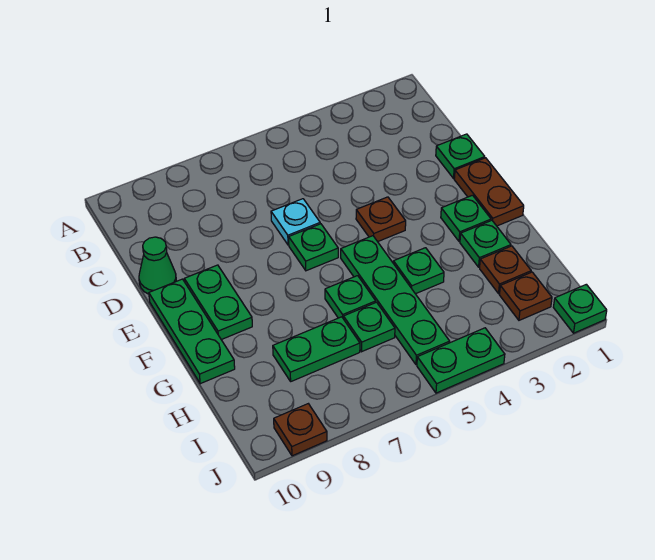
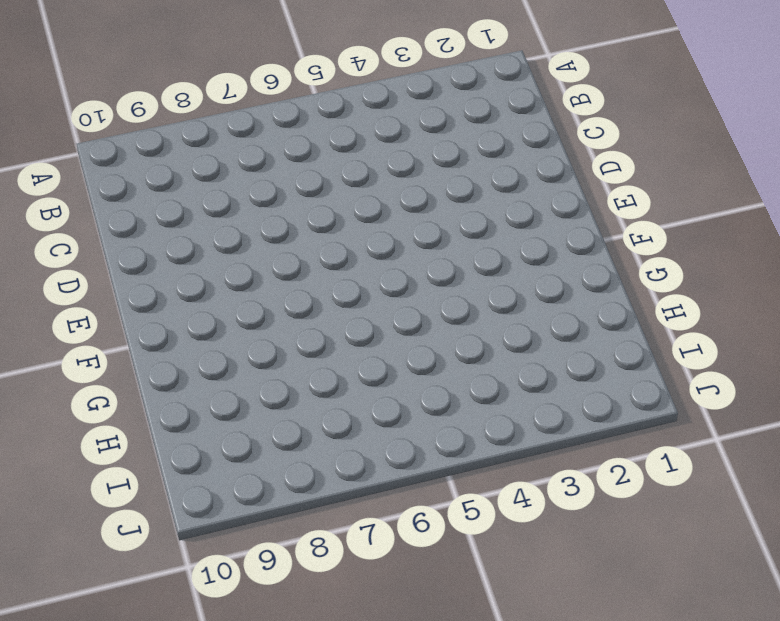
none -> green plate D1 level 1
none -> cyan plate D6 level 1
none -> green cone D10 level 1

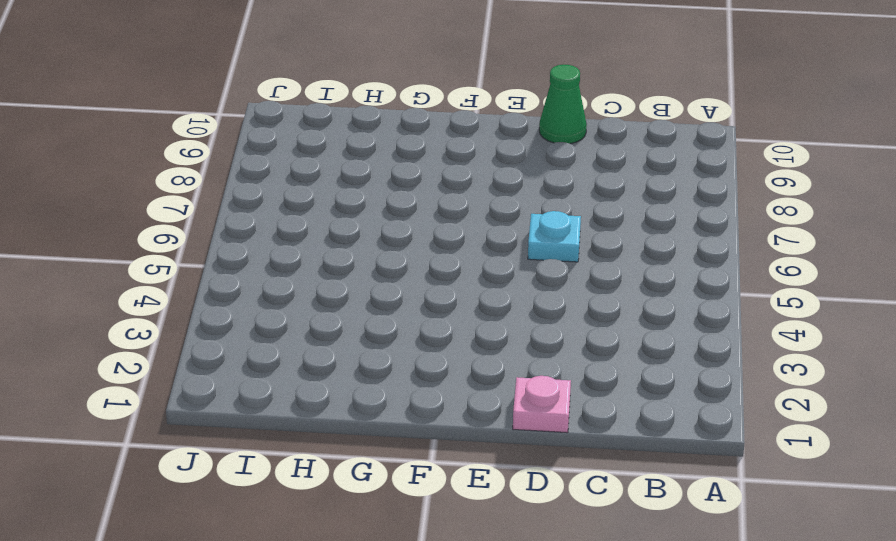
pink plate D1 level 1 -> green plate D1 level 1
none -> brown plate E1:F1 level 1
none -> brown plate E4 level 1
none -> green plate E6 level 1

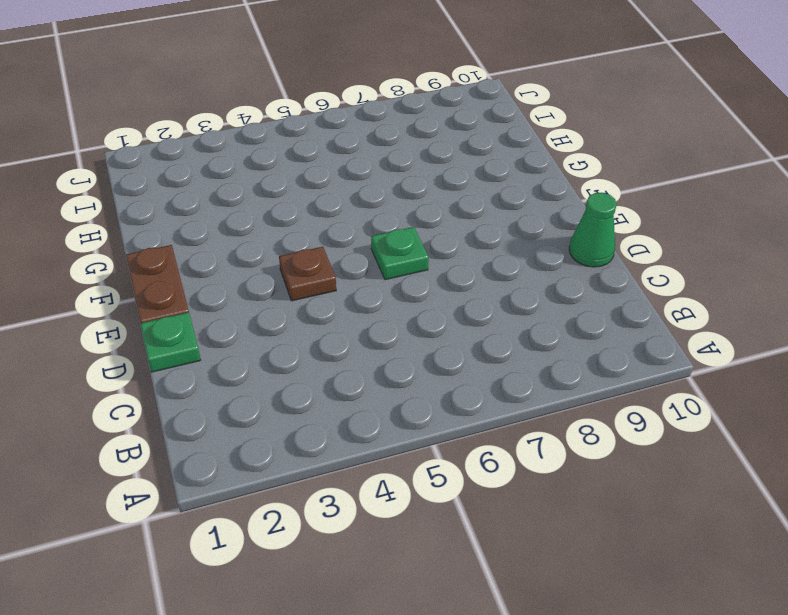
none -> cyan plate D6 level 1
none -> green plate E9:F9 level 1
none -> green plate E10:G10 level 1

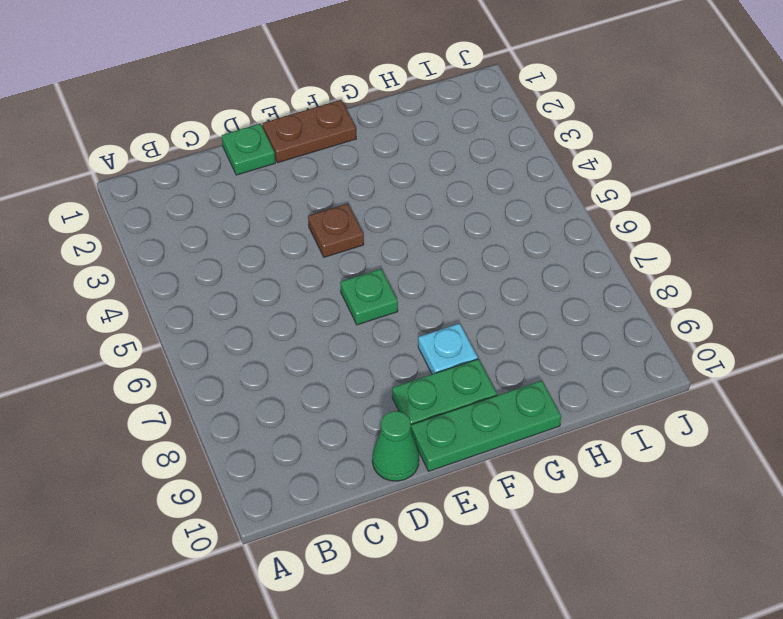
cyan plate F8 level 1 -> cyan plate D6 level 1
none -> green plate F2 level 1
none -> green plate F5:I5 level 1
none -> green plate G2 level 1

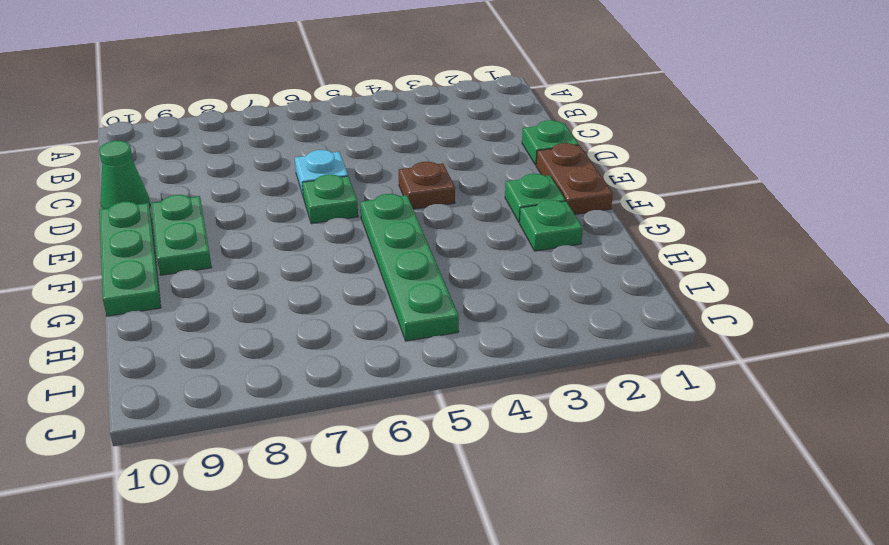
none -> green plate G4 level 1
none -> green plate G6 level 1
none -> brown plate H2 level 1

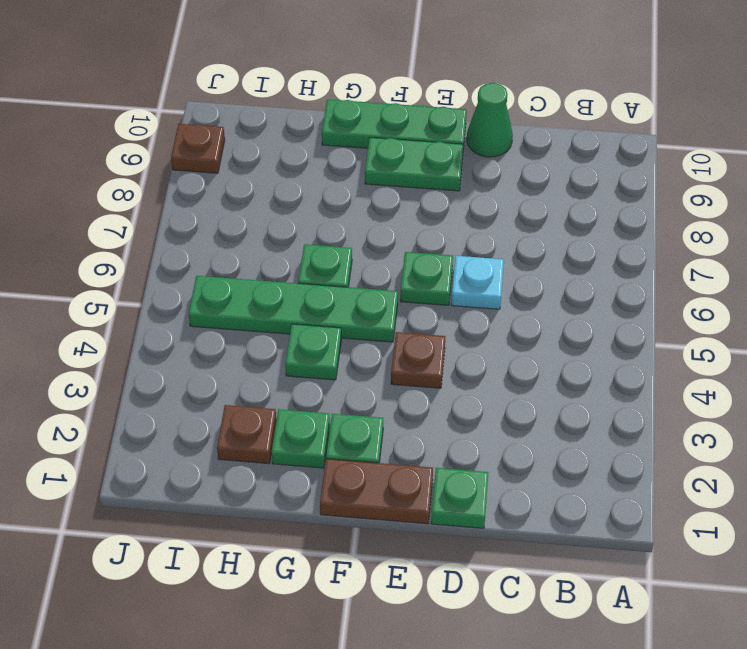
none -> green plate H6 level 1
none -> green plate H7:H8 level 1
none -> brown plate I2 level 1

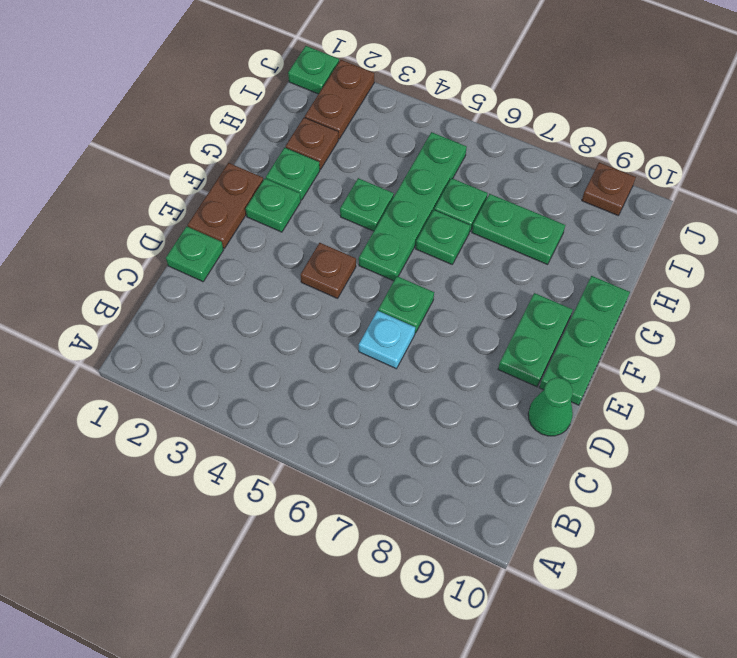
brown plate I2:J2 level 1 -> brown plate I2 level 1
none -> green plate J4:J5 level 1

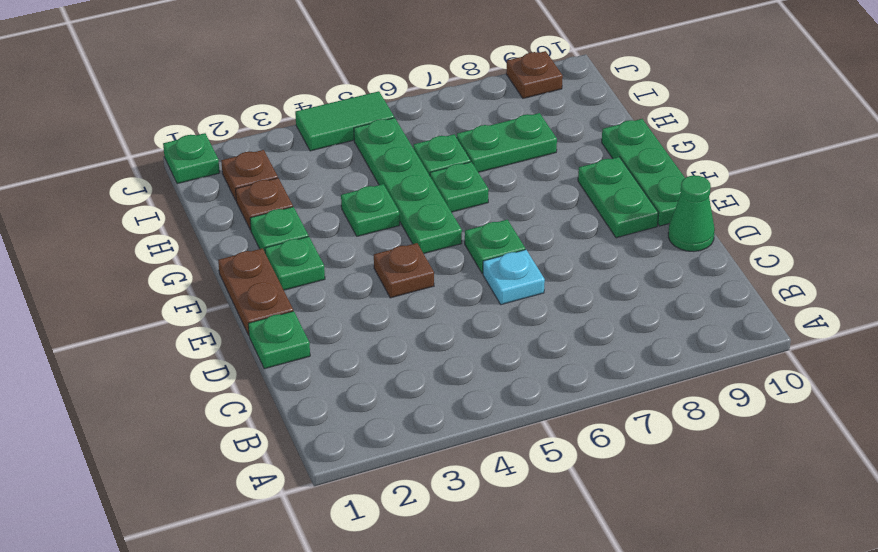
green tile J4:J5 level 1 -> green plate J4:J5 level 1

